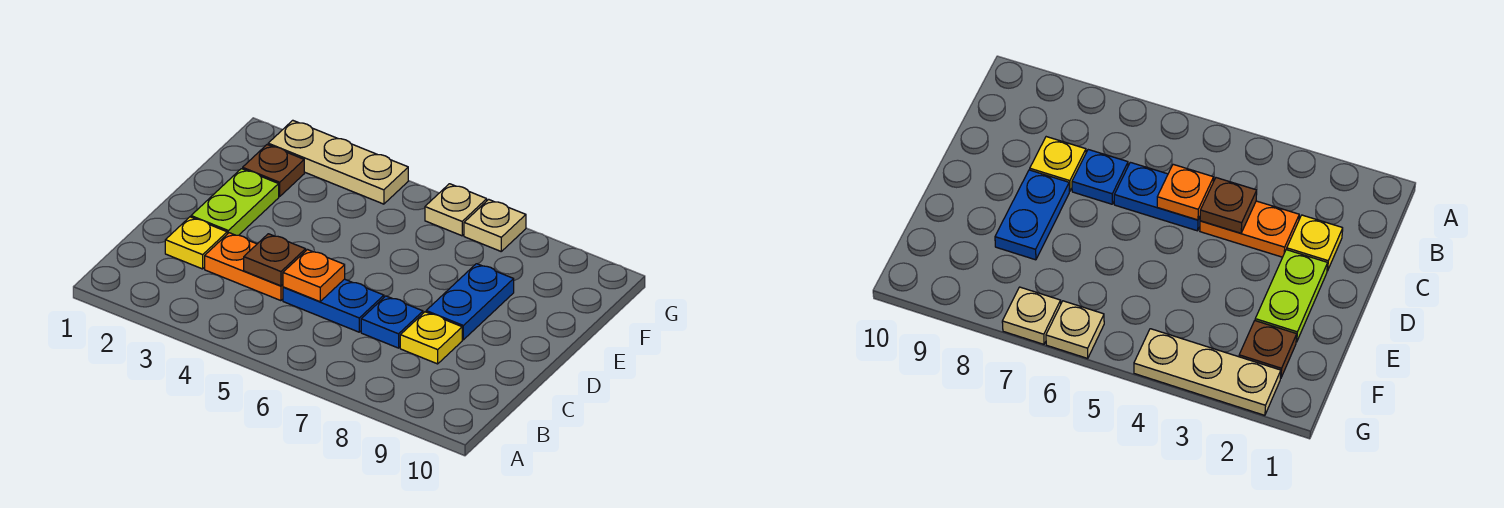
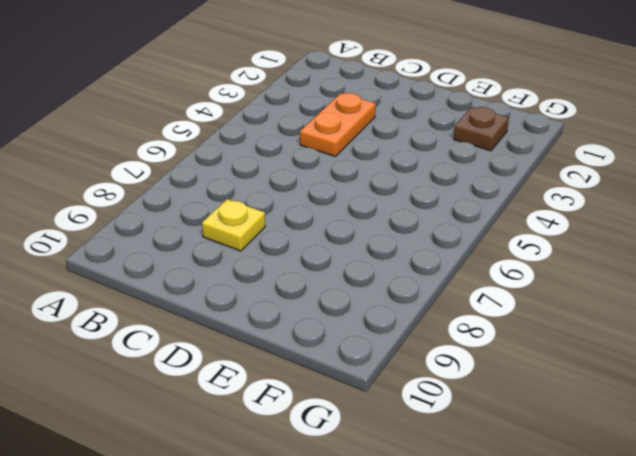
none -> yellow plate C2 level 1
none -> blue plate C5:C6 level 1
none -> blue plate C7 level 1

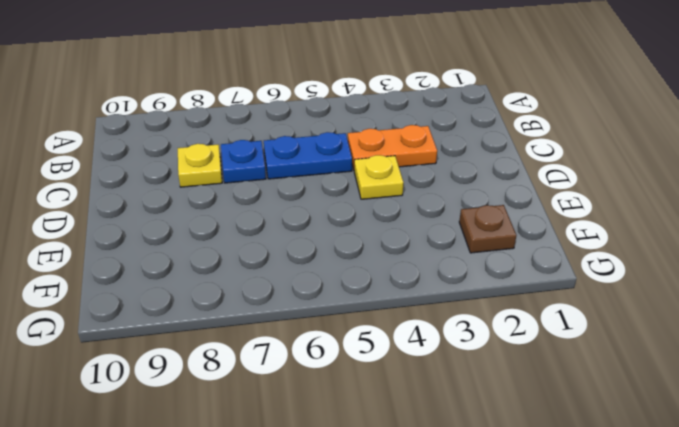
yellow plate D4 level 1 -> yellow plate C2 level 1
none -> lime plate D2:E2 level 1
none -> blue plate D8:E8 level 1
none -> tan plate G2:G4 level 1

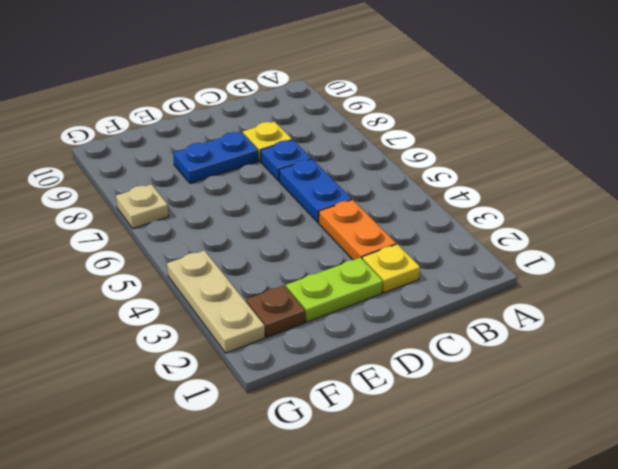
none -> tan plate G6 level 1
none -> brown plate C4 level 2
none -> orange plate C5 level 2

